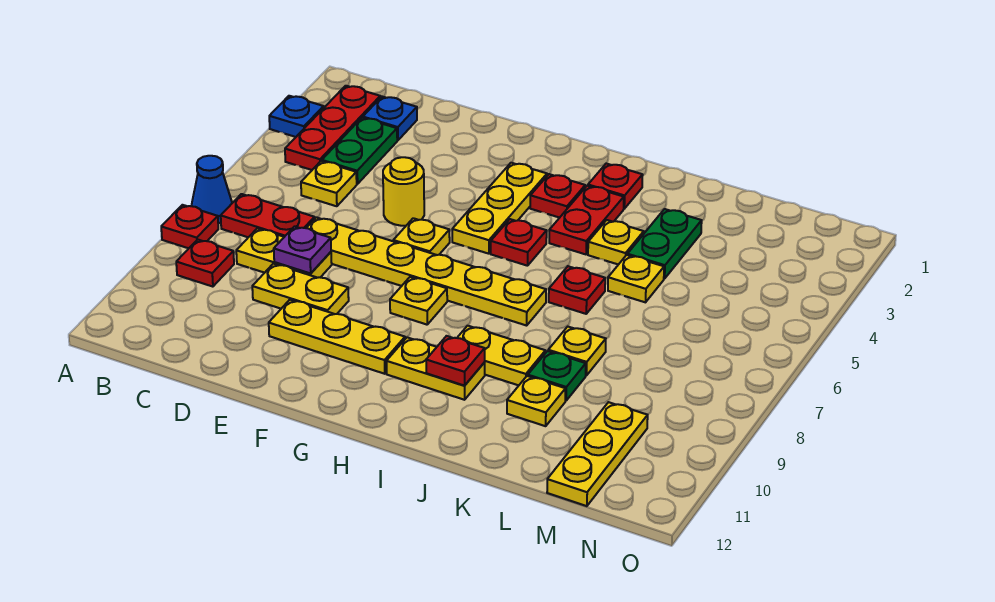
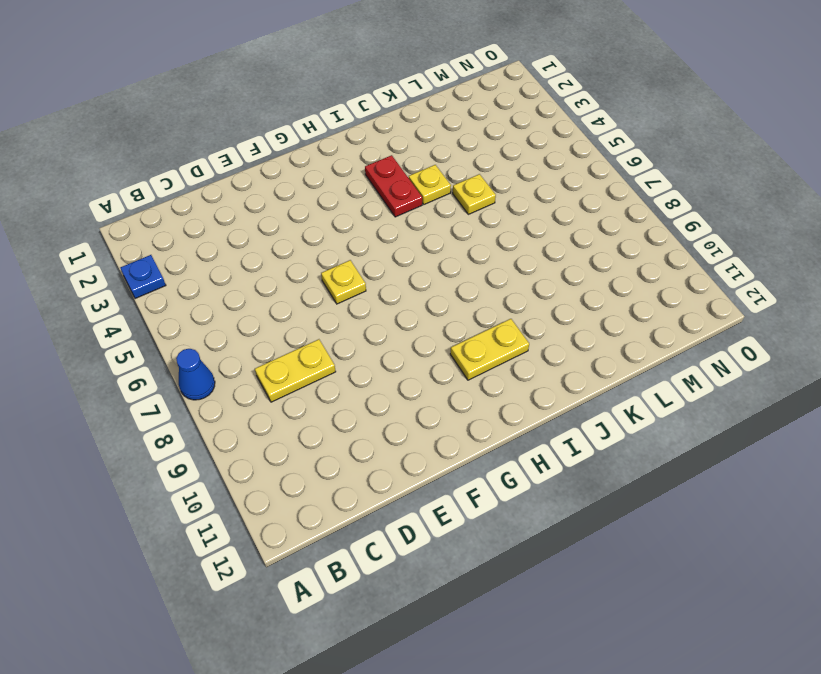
none -> red plate A8 level 1
none -> red plate B2:B4 level 1
none -> red plate B7:C7 level 1
none -> red plate B9 level 1

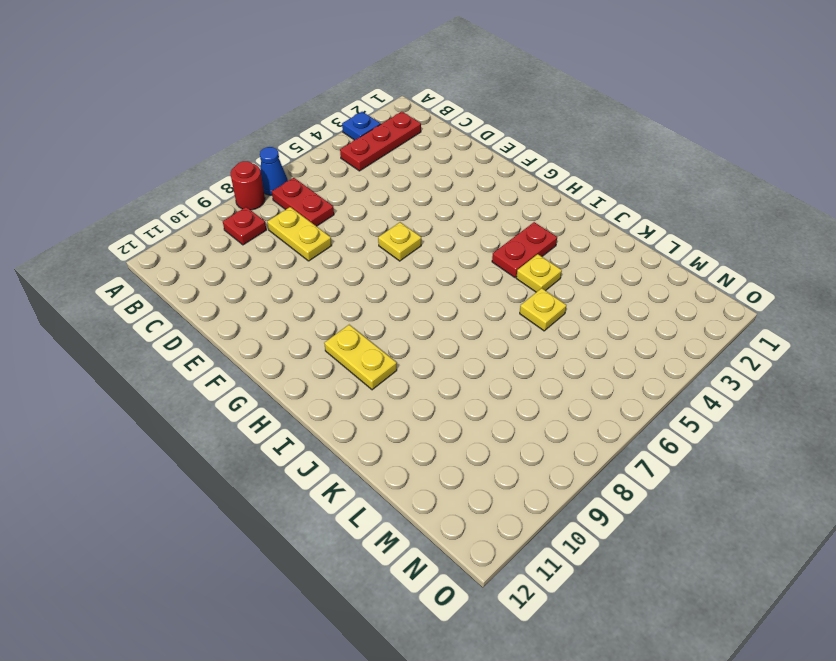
red round brick A8 level 1 -> red plate A8 level 1
none -> blue plate C2 level 1
none -> green plate C3:C4 level 1
none -> yellow plate C5 level 1
none -> yellow plate D7:I7 level 1

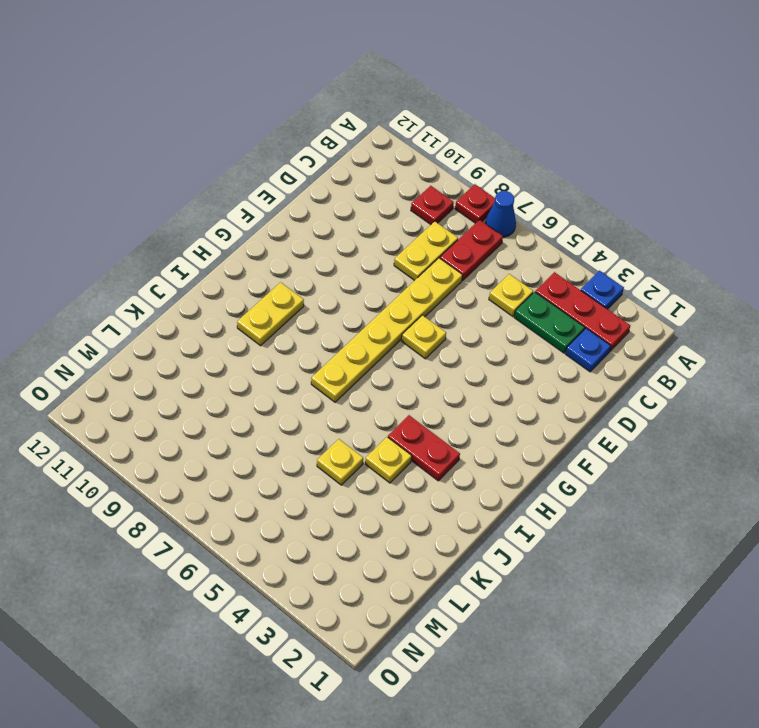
none -> yellow plate D9:E9 level 1
none -> yellow round brick E5 level 1
none -> yellow plate E10:G10 level 1
none -> yellow plate G3:G5 level 1

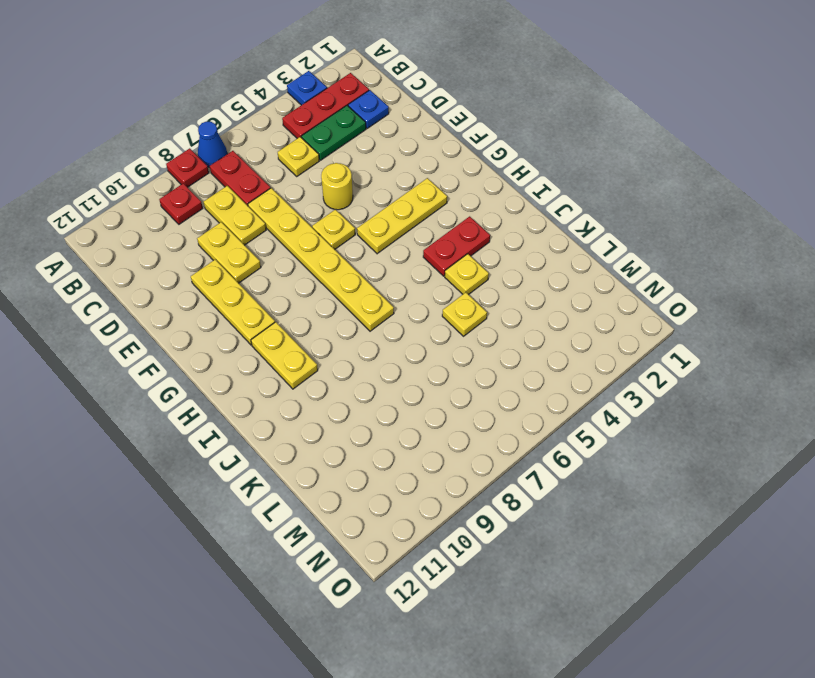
none -> yellow plate G8 level 1
none -> red plate H3 level 1
none -> red plate H5 level 1
none -> red plate I2 level 1

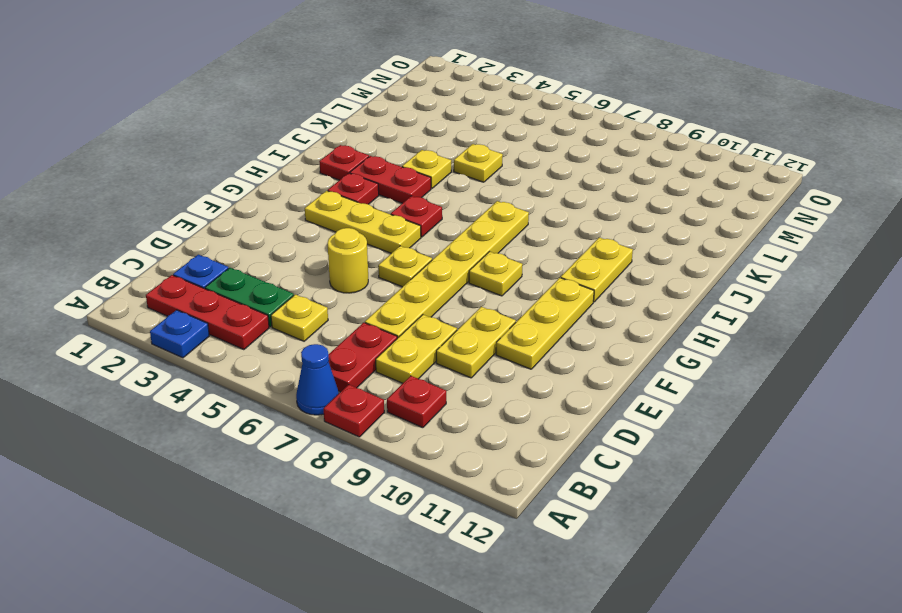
none -> yellow plate I9:J9 level 1
none -> red plate J6 level 1
none -> green plate K3:K4 level 1
none -> yellow plate K8 level 1

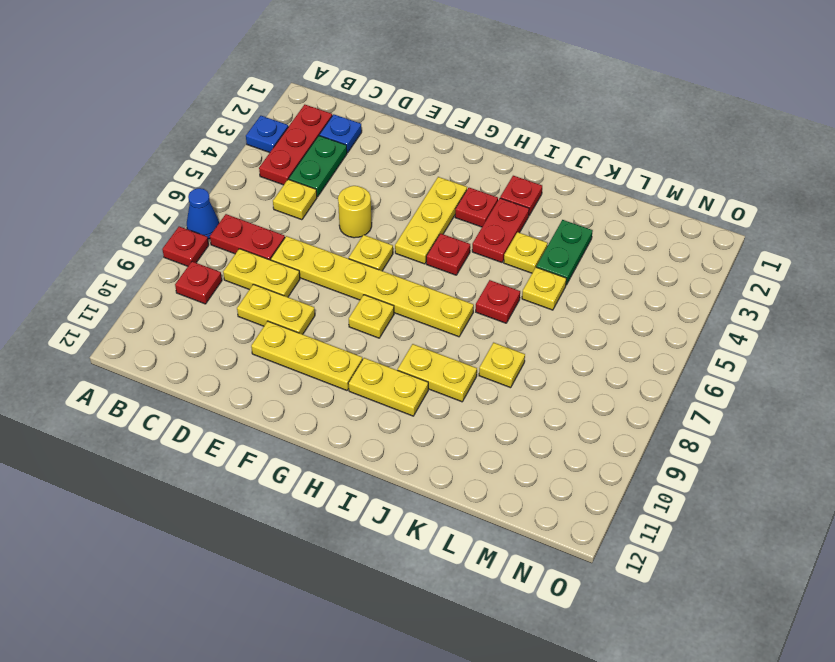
none -> green plate K9 level 1
none -> yellow plate K10 level 1
none -> yellow plate M10:M12 level 1
none -> purple plate D8 level 2

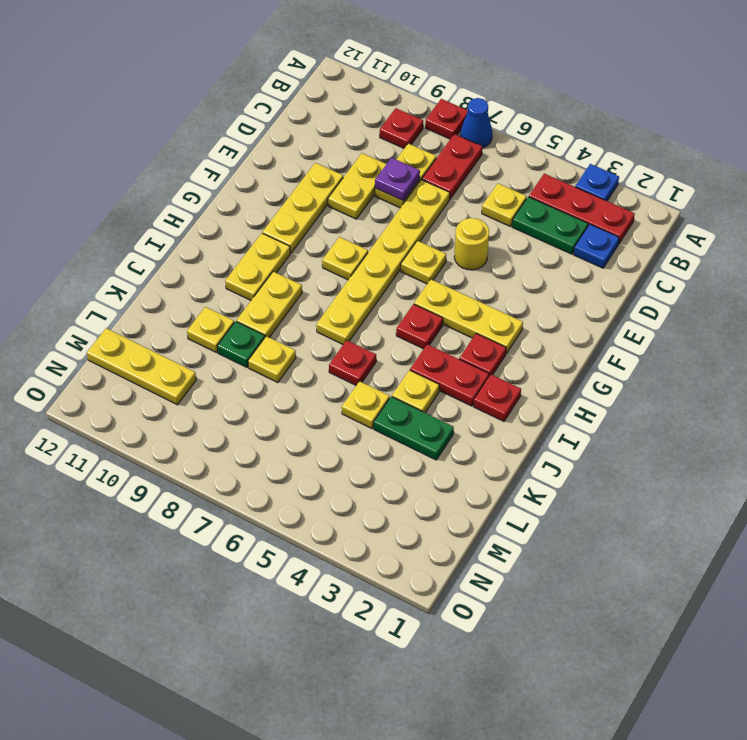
none -> red plate I10 level 2

